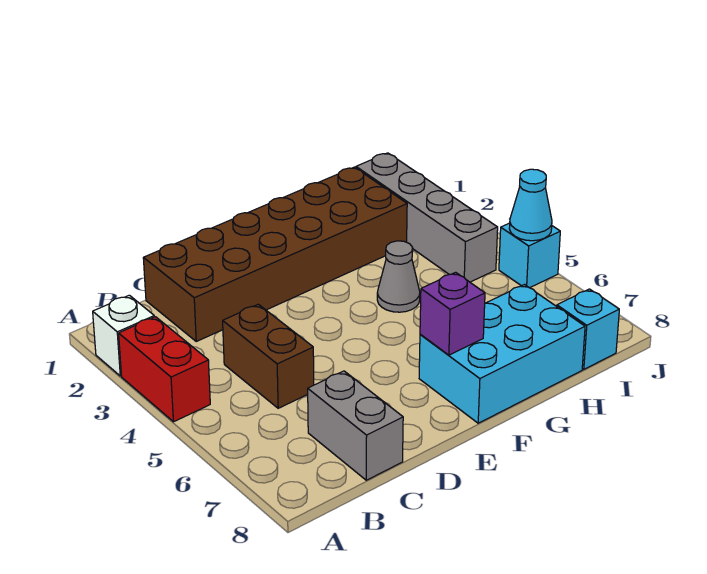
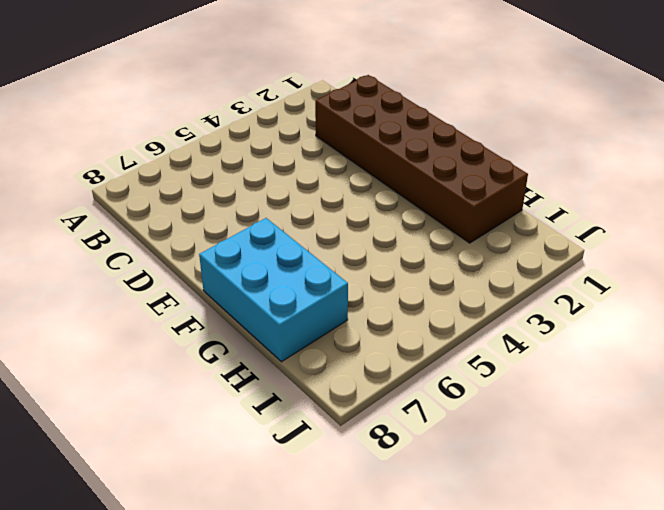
none -> white brick A2 level 1
none -> red brick A3:A4 level 1
none -> brown brick C4:C5 level 1

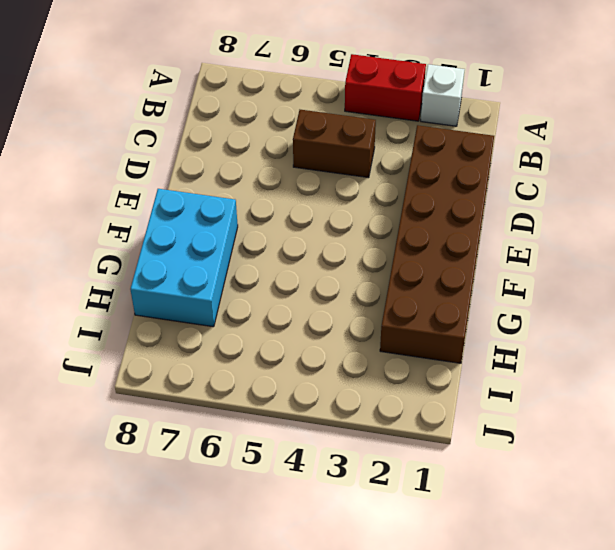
none -> grey brick C7:C8 level 1
none -> grey cone G4 level 1
none -> grey brick I1:I4 level 1

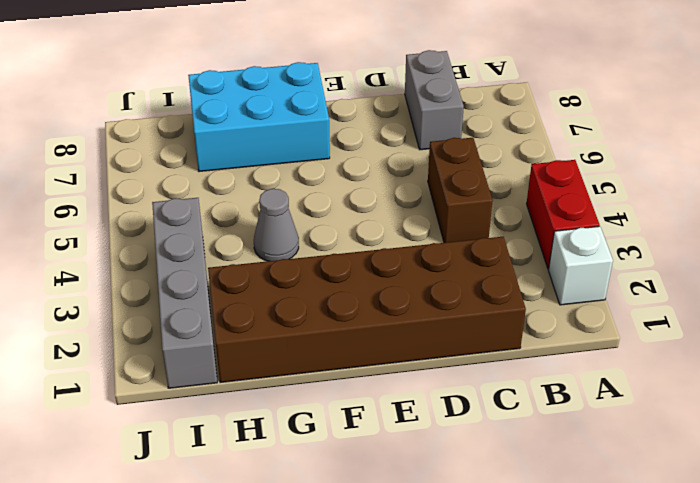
none -> cyan brick I8 level 1
none -> cyan brick J5 level 1
none -> purple brick F7 level 2

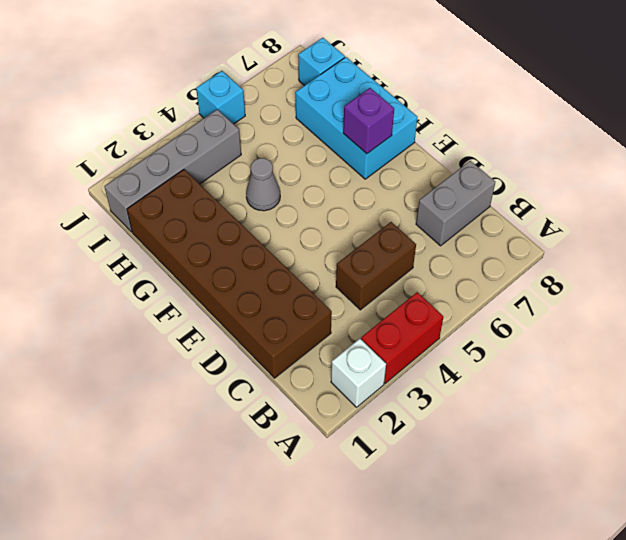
none -> cyan cone J5 level 2

